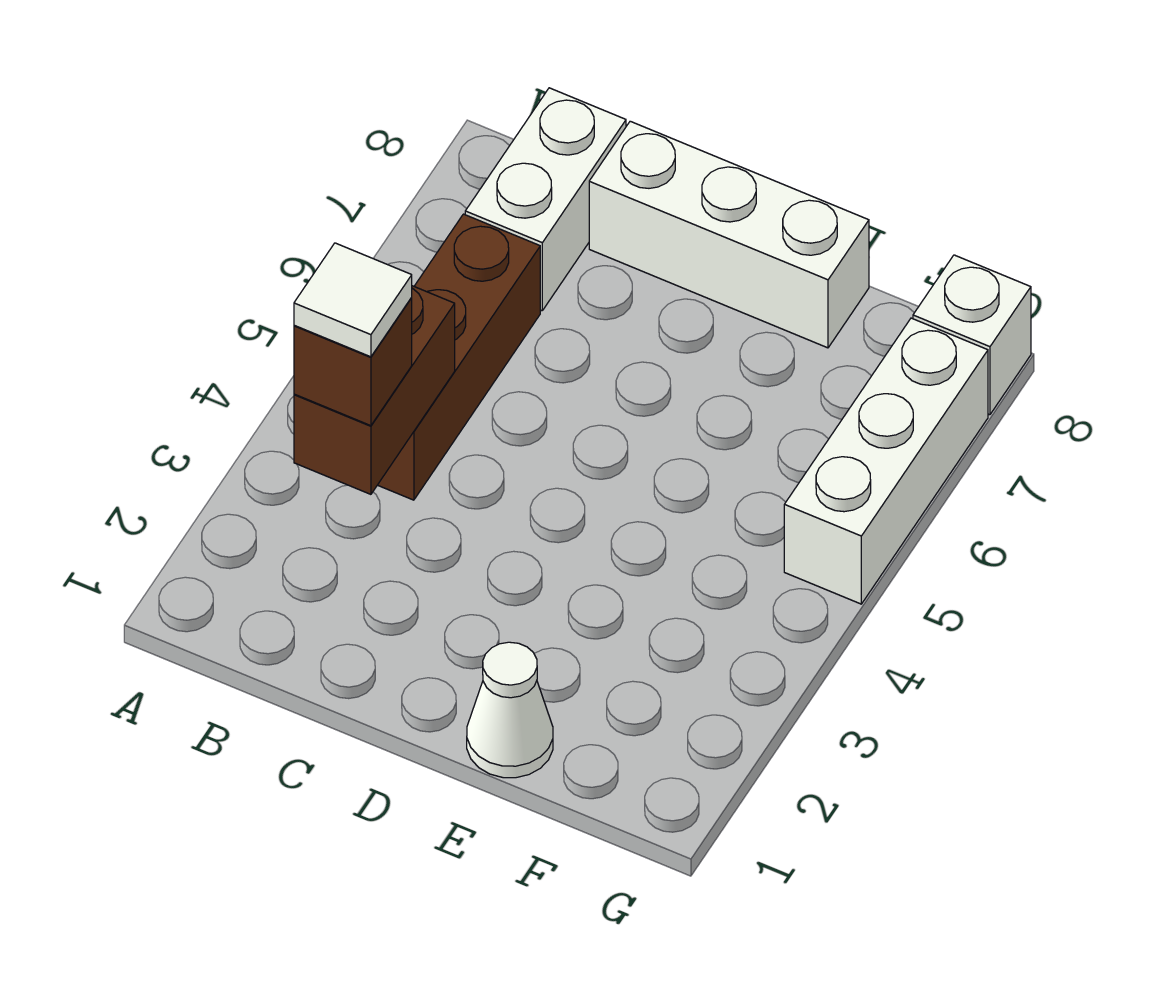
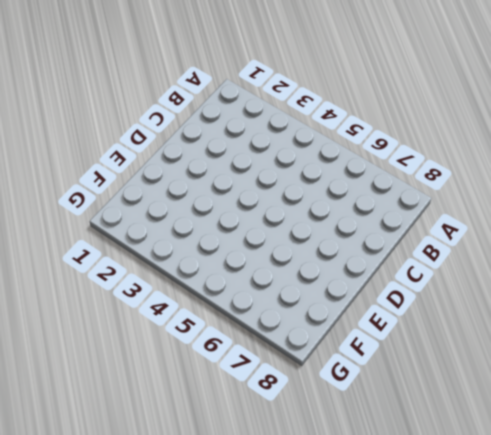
none -> brown brick B4:B6 level 1
none -> white brick B7:B8 level 1

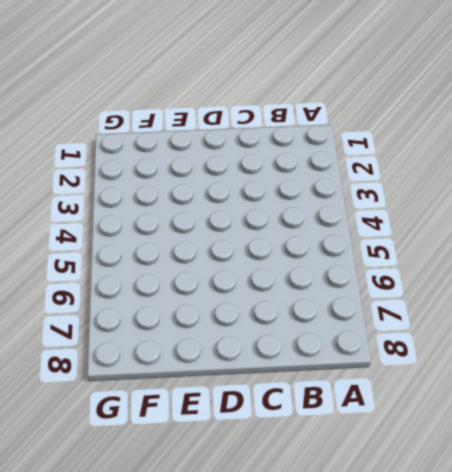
none -> brown brick B4:B6 level 1
none -> white brick B7:B8 level 1

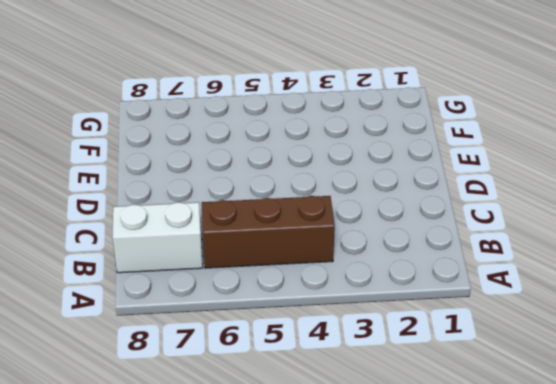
none -> white brick C8:E8 level 1
none -> white cone E1 level 1

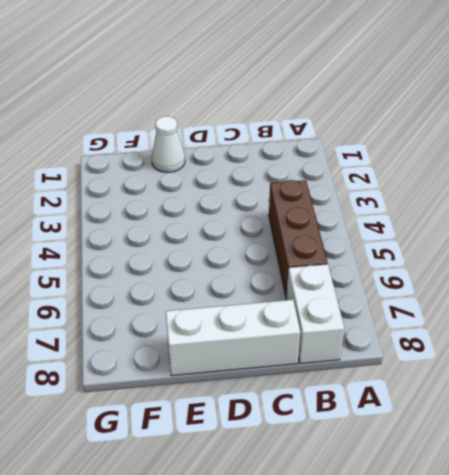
none -> white brick G5:G7 level 1
none -> white brick G8 level 1

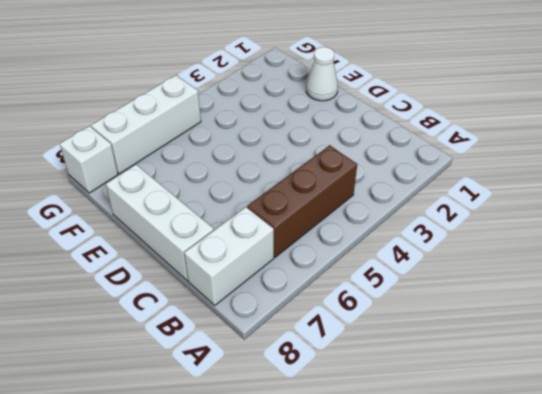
none -> brown brick B3:B4 level 2
none -> brown brick B3 level 3

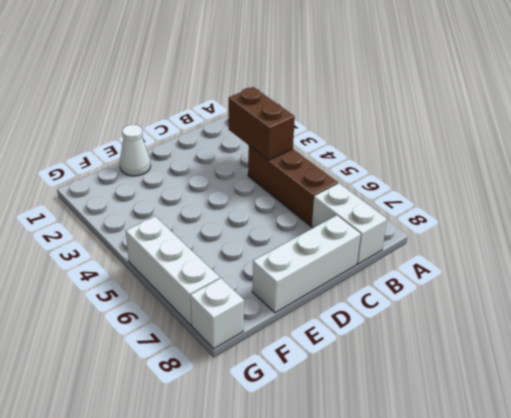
none -> brown brick B3 level 3
none -> white tile B3 level 4

